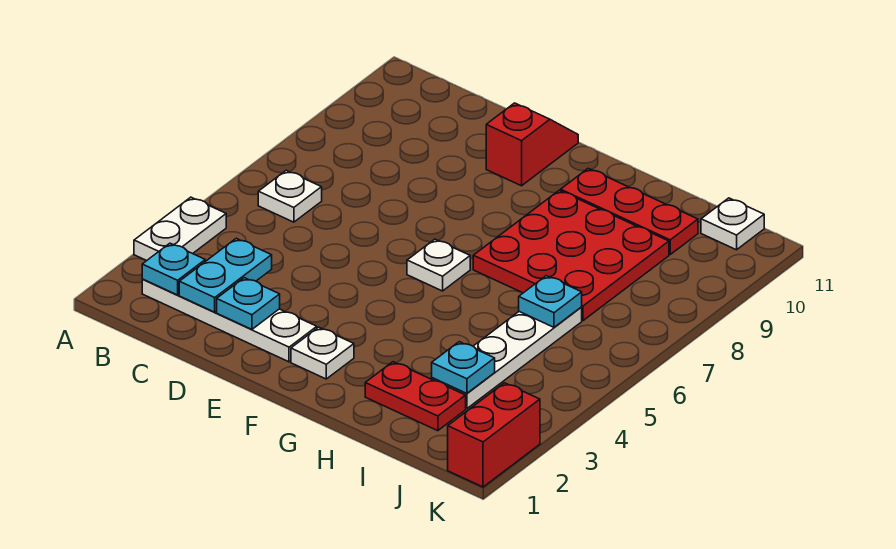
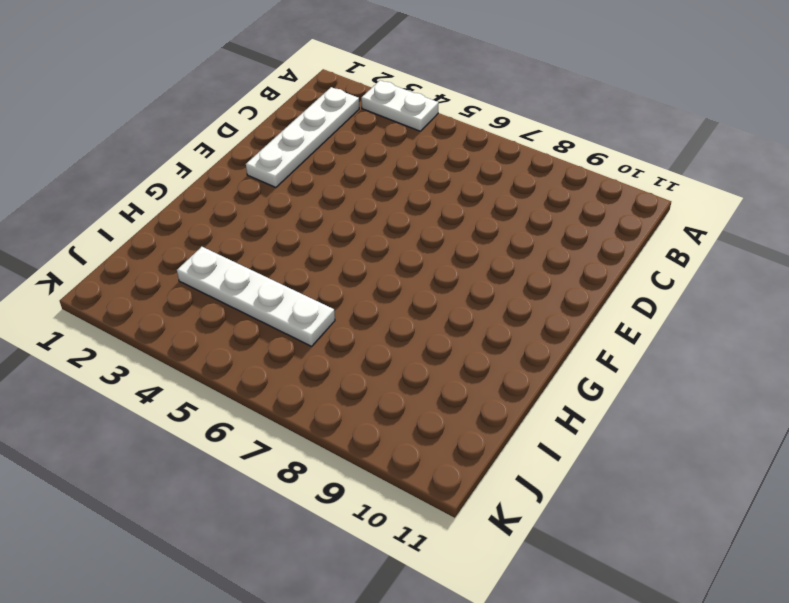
none -> white plate B6 level 1
none -> red slope E10:E11 level 1 top 10
none -> white plate F2 level 1

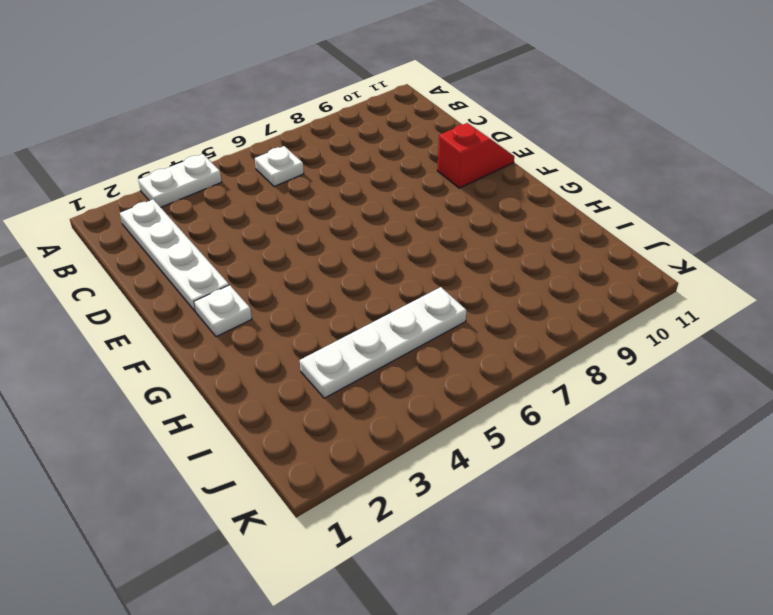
none -> white plate F6 level 1
none -> red plate G7:I9 level 1
none -> red plate G10:I10 level 1

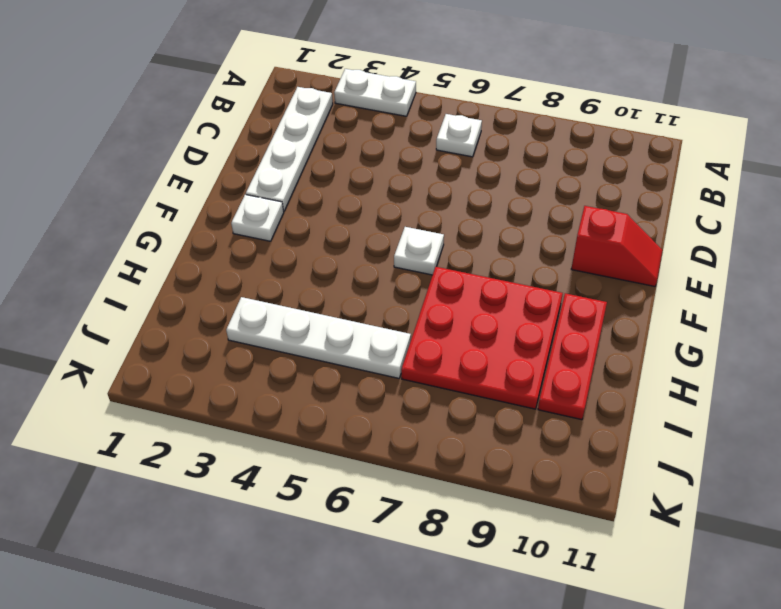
none -> red plate H2:I2 level 1
none -> white plate J11 level 1
none -> red brick K1:K2 level 1

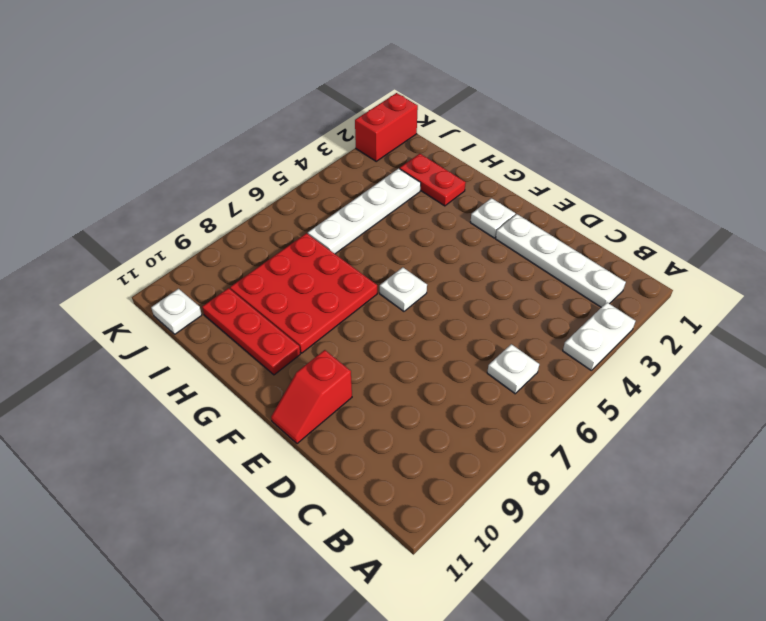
none -> cyan plate B2 level 2
none -> cyan plate C2:C3 level 2
none -> cyan plate D2 level 2

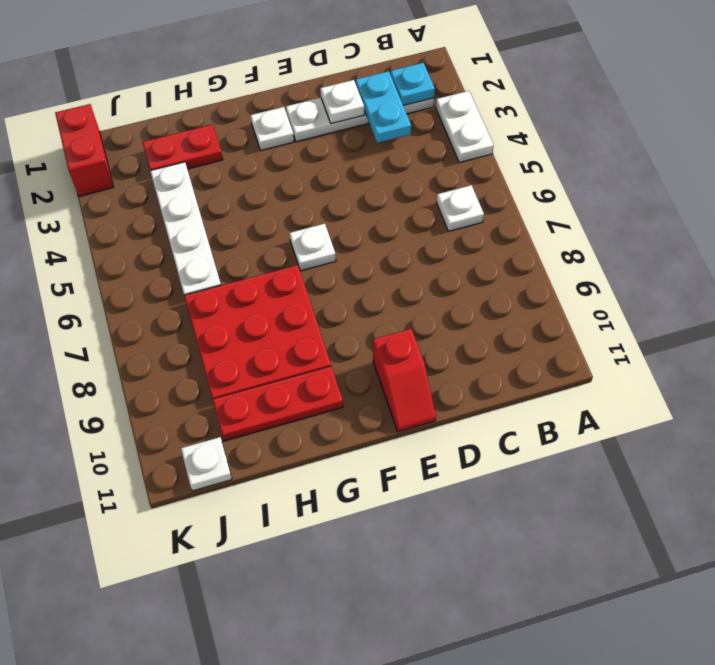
white plate D2 level 2 -> cyan plate D2 level 2
none -> cyan plate I3 level 2
none -> cyan plate I6 level 2

